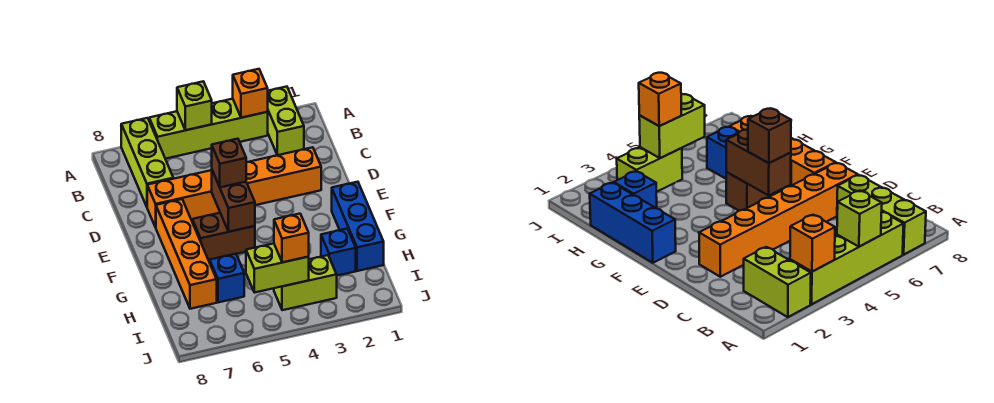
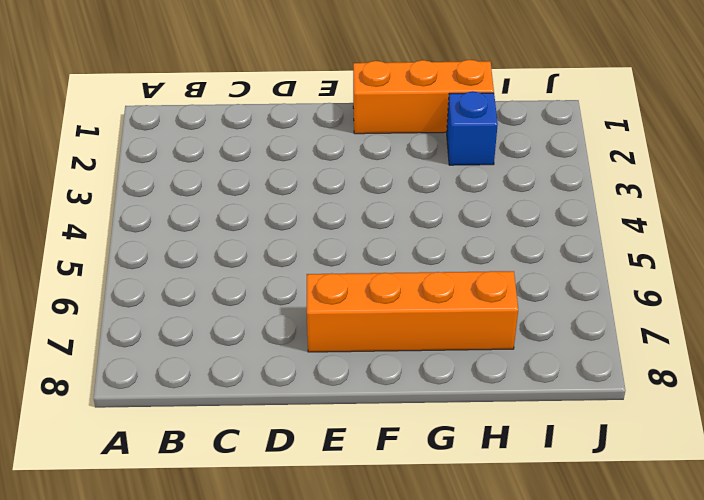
orange brick F1:H1 level 1 -> blue brick F1:H1 level 1
none -> lime brick A2:B2 level 1
none -> lime brick A3:A6 level 1
none -> lime brick A7:C7 level 1

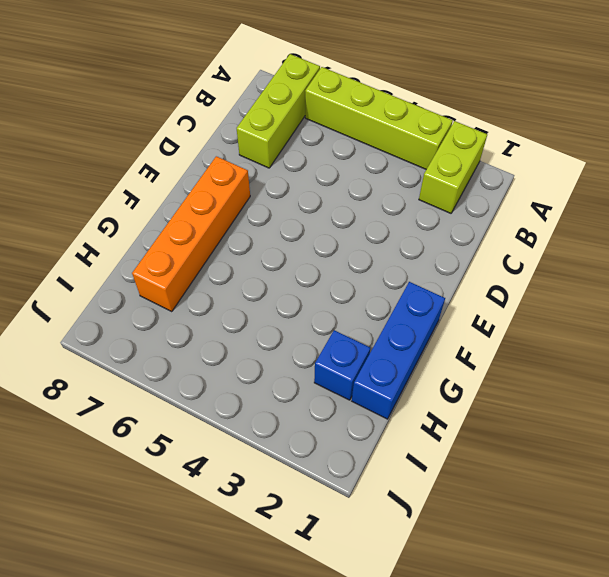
none -> orange brick D2:D7 level 1
none -> brown brick F5:F6 level 1
none -> blue brick H6 level 1

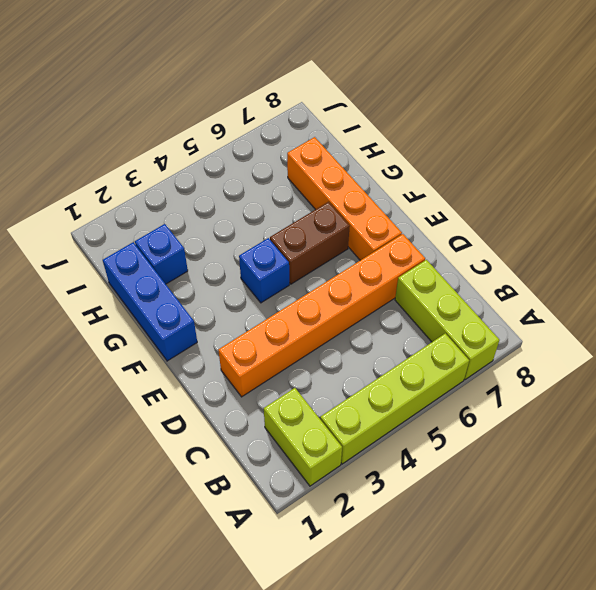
blue brick F4 level 1 -> blue brick H6 level 1
none -> lime brick I3:I4 level 1
none -> orange brick A3 level 2
none -> lime brick A5 level 2

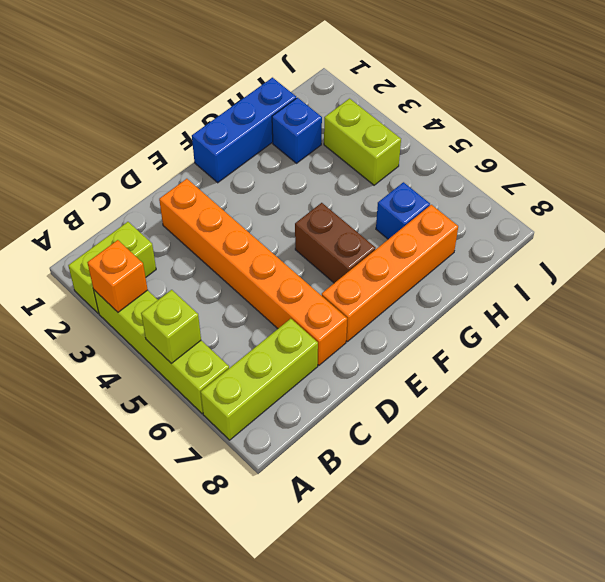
none -> brown brick E5:F5 level 2
none -> lime brick I4:I5 level 2
none -> brown brick E5 level 3

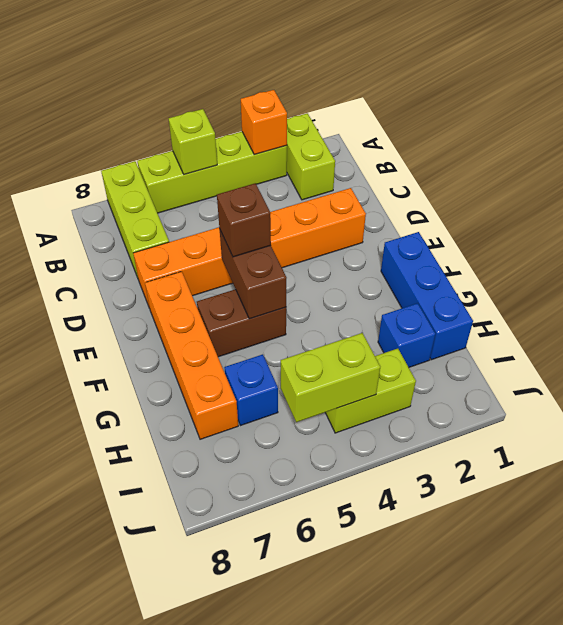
none -> orange brick I4 level 3

